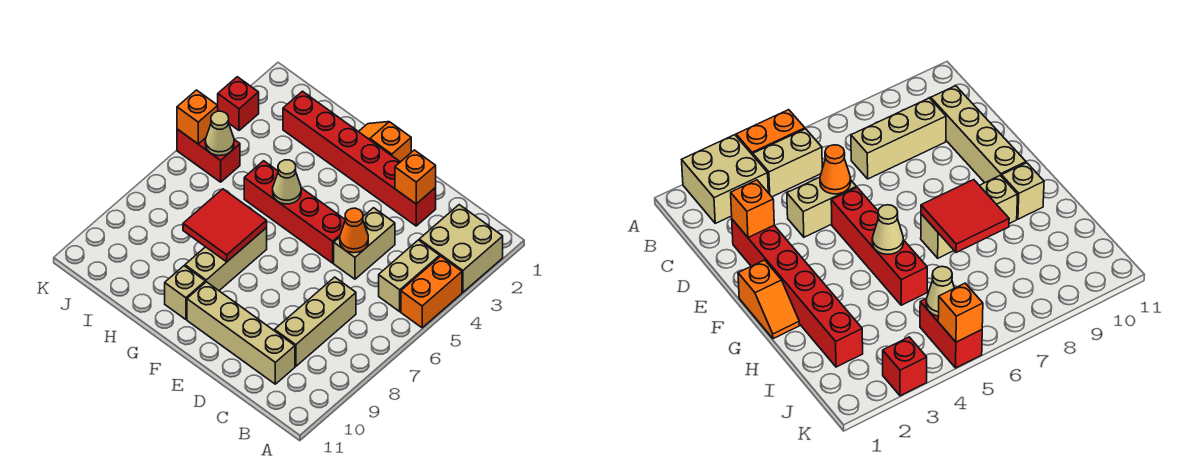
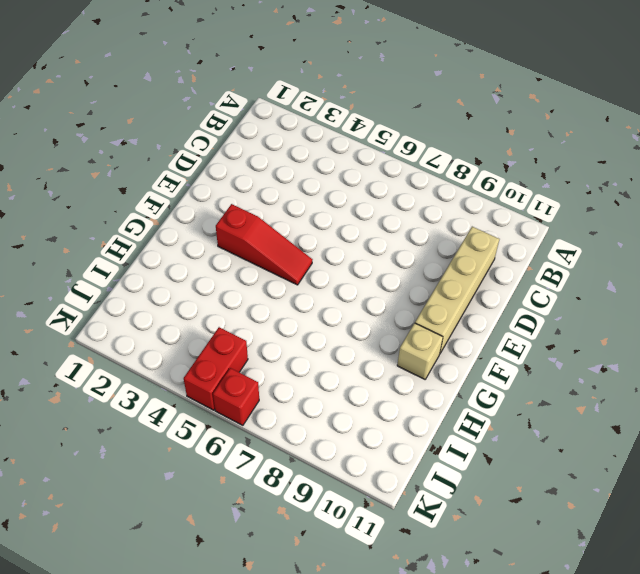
red slope F3:F5 level 1 top 3 -> red brick E5:H5 level 1
red brick K6 level 1 -> red brick K3 level 1
none -> tan brick A2:B3 level 1
none -> orange brick A4:A5 level 1
none -> tan brick B4:B5 level 1

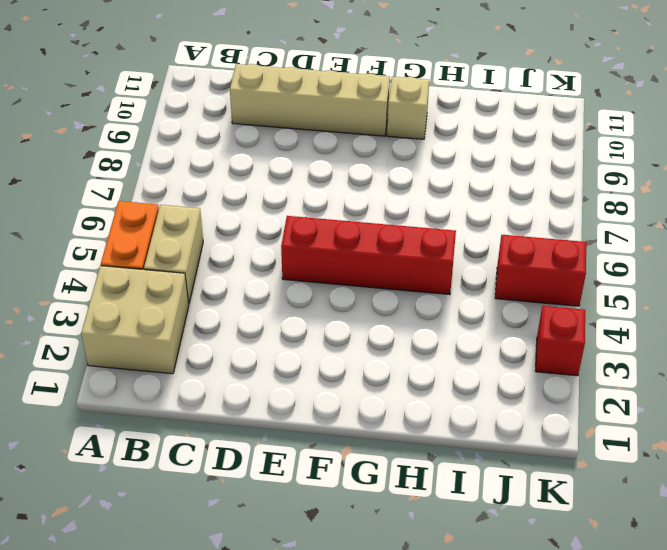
none -> tan brick C7:C9 level 1
none -> red brick D2:I2 level 1
none -> tan brick D4:D5 level 1

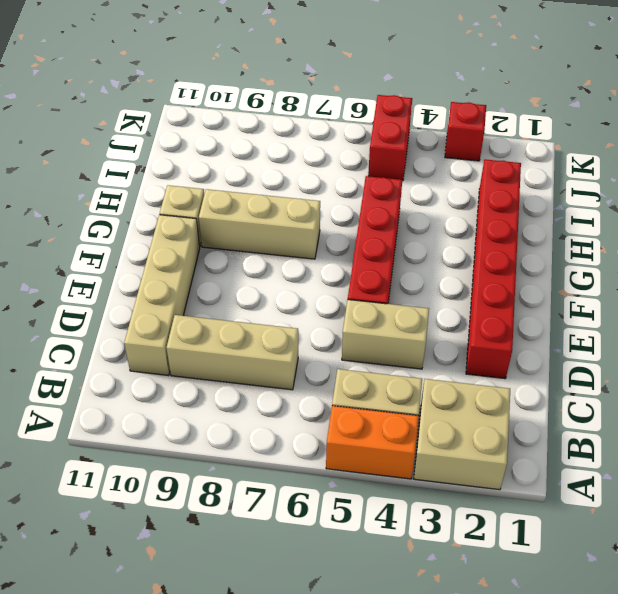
none -> orange slope F1:G1 level 1 top F
none -> orange brick D2 level 2
none -> orange cone D5 level 2

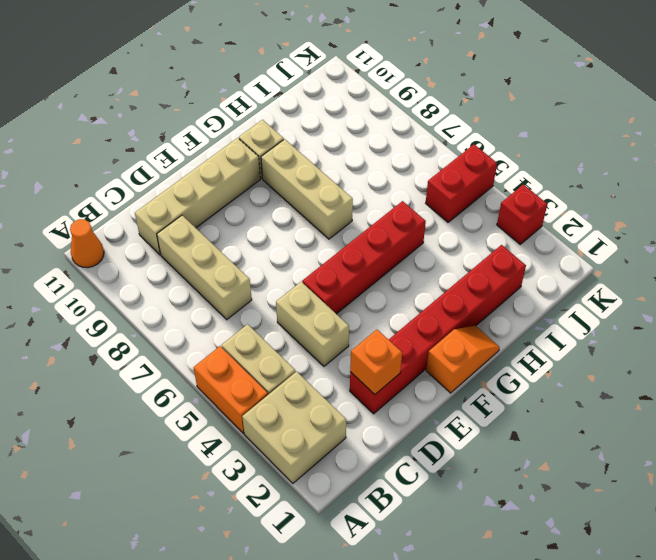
orange cone A11 level 1 -> orange cone D5 level 2
none -> tan cone G5 level 2
none -> red tile G7:H8 level 2
none -> tan cone J5 level 2

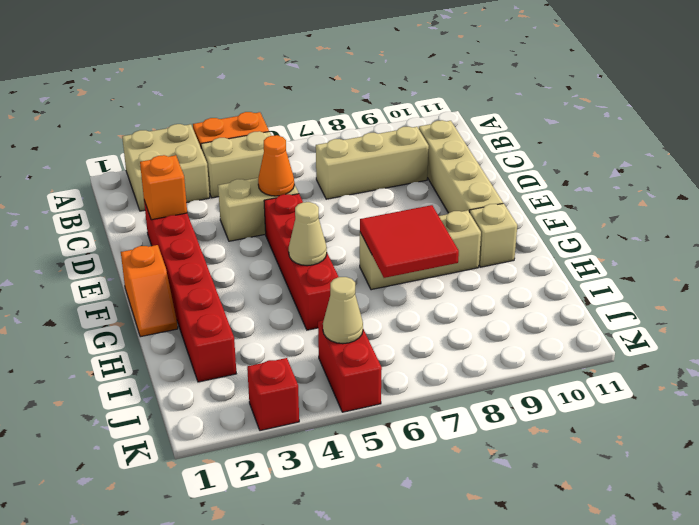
none -> orange brick K5 level 2

